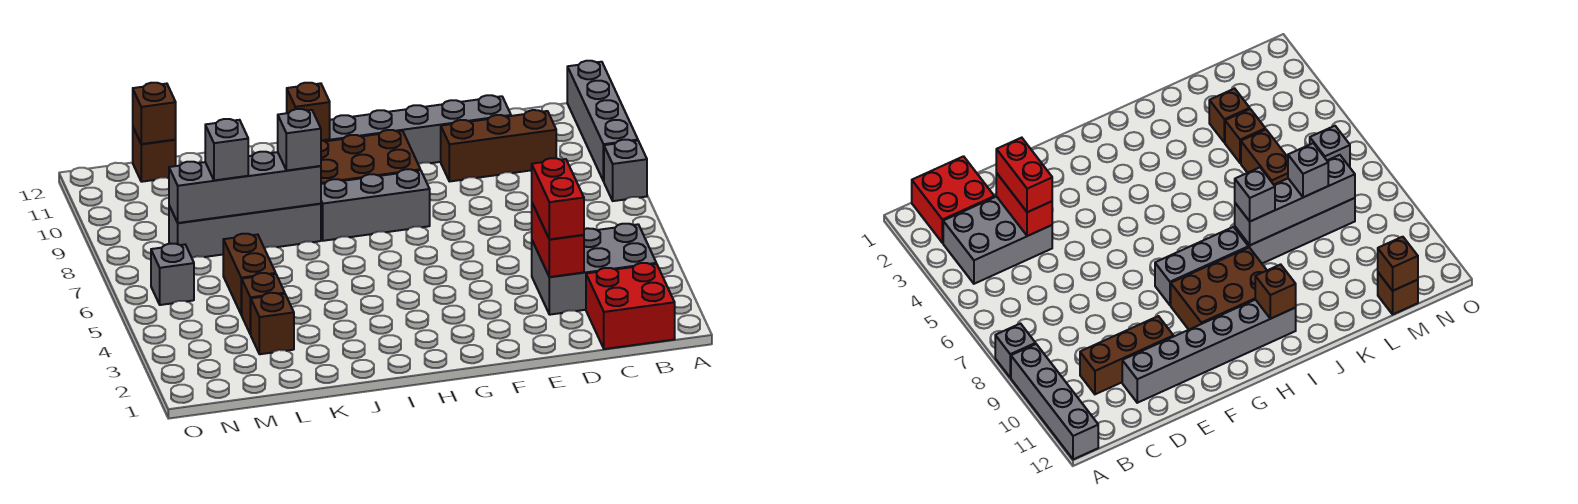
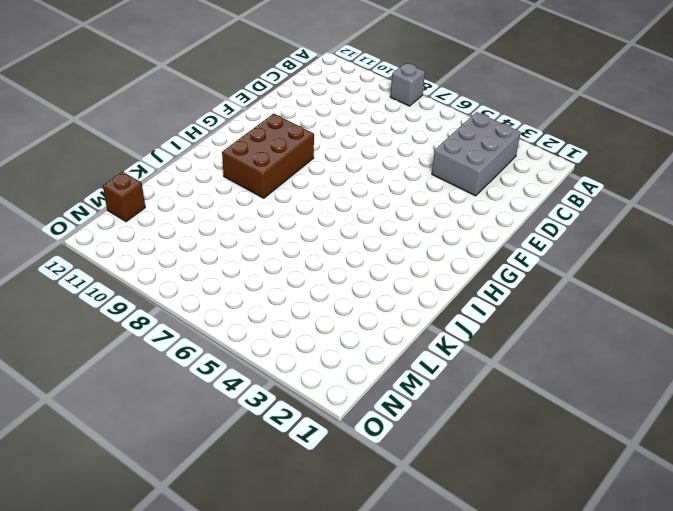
none -> grey brick A9:A12 level 1
none -> red brick B1:C2 level 1
none -> brown brick C10:E10 level 1

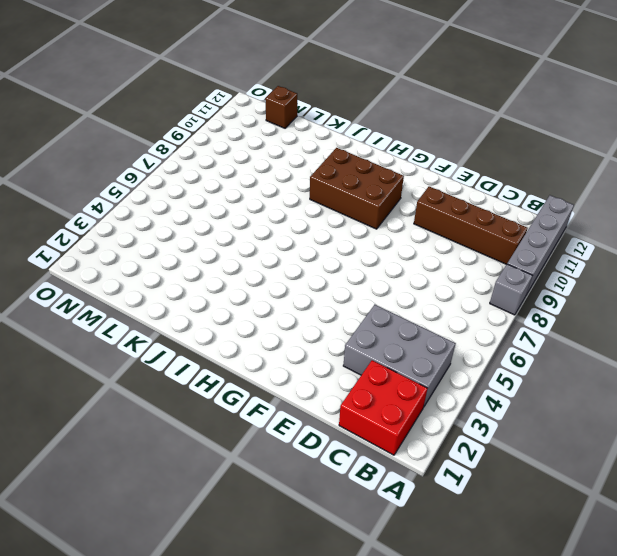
brown brick B10:E10 level 1 -> brown brick C10:E10 level 1
none -> grey brick D11:I11 level 1
none -> grey brick G8:I8 level 1
none -> grey brick J8:M8 level 1

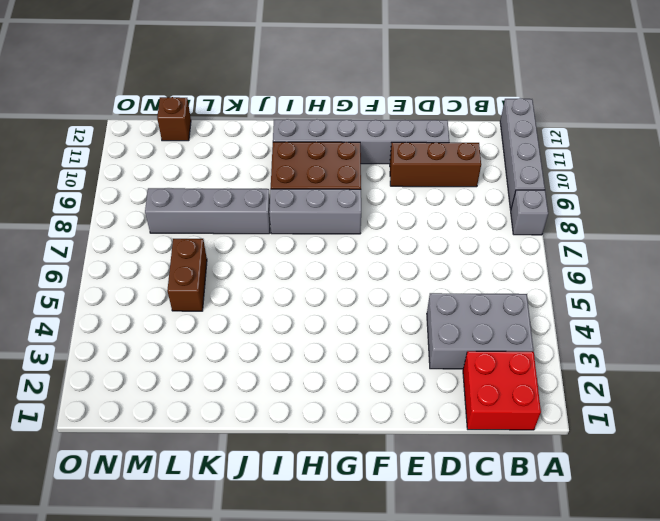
none -> brown brick L3 level 1
none -> brown brick L4 level 1
none -> grey brick N6 level 1

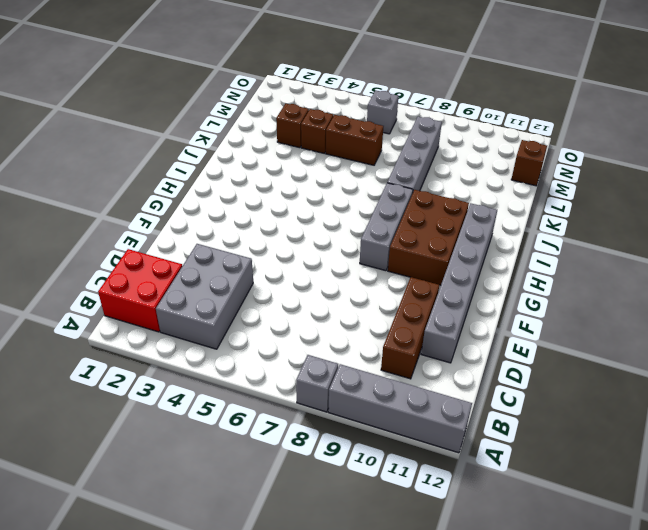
none -> red brick D3:D4 level 2
none -> brown brick I11 level 2
none -> grey brick J8:M8 level 2

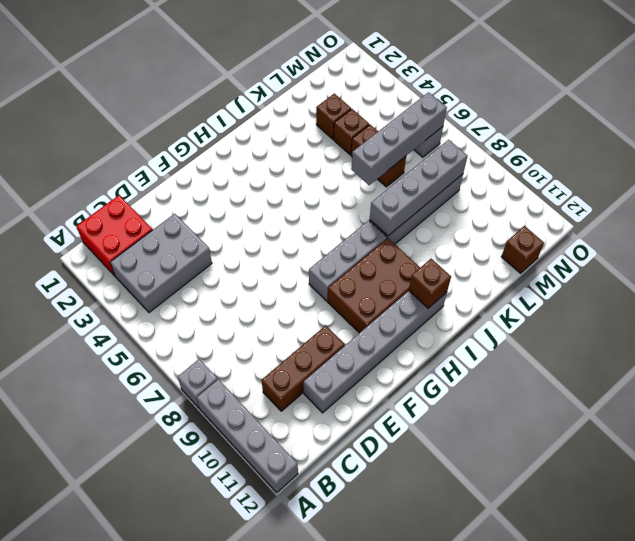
grey brick K6:N6 level 2 -> none
none -> red brick D3:D4 level 2
none -> brown brick M12 level 2
none -> red brick D3:D4 level 3

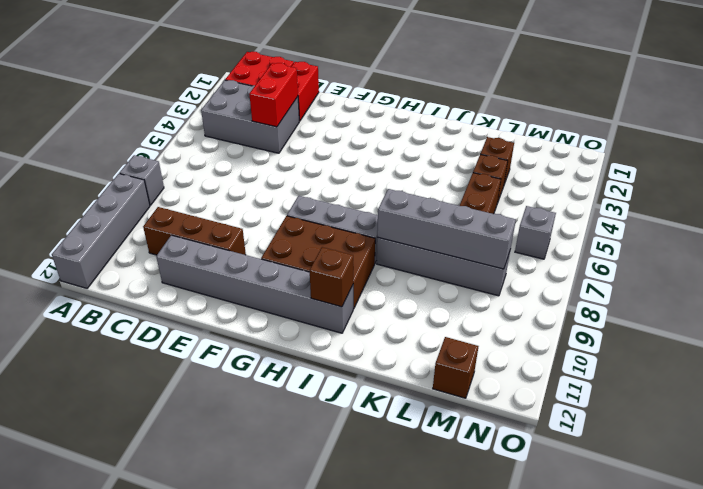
red brick D1:D2 level 1 -> red brick D3:D4 level 3
none -> brown brick M12 level 2
none -> grey brick J8 level 3
none -> grey brick L8 level 3

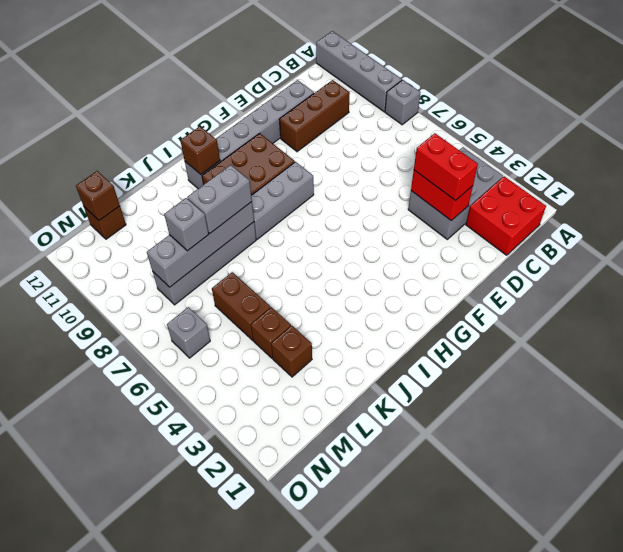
grey brick J8:K8 level 3 -> grey brick J8 level 3

